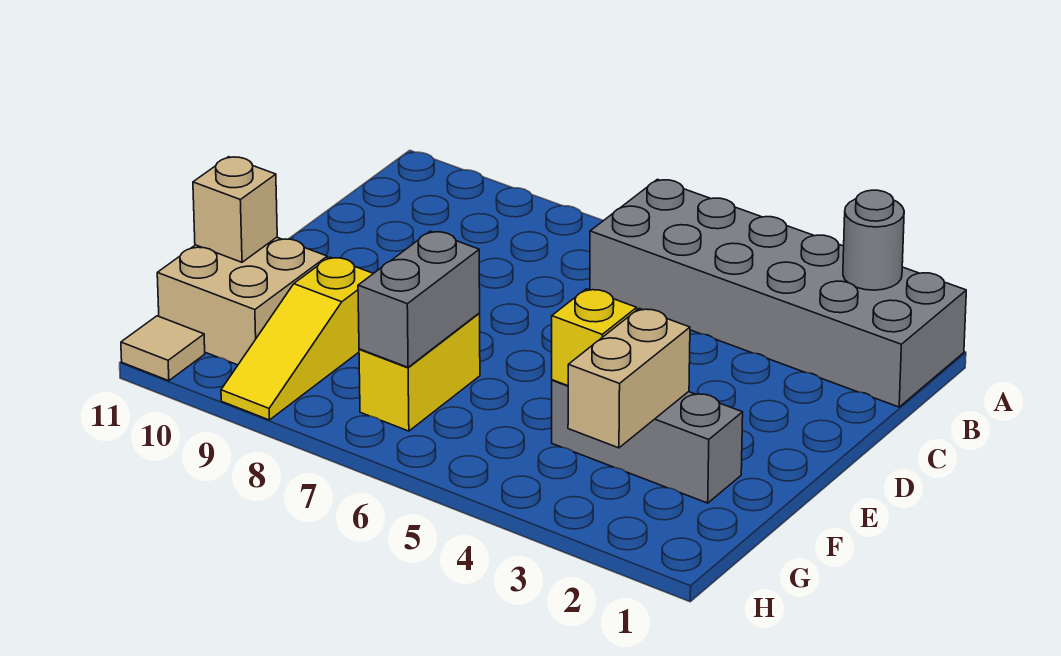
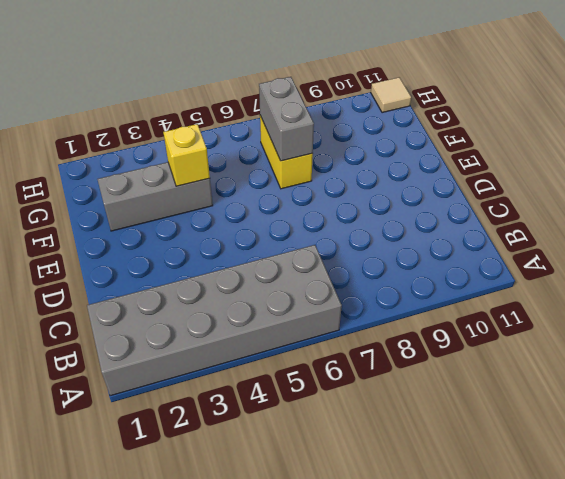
none -> yellow slope F9:H9 level 1 top F
none -> tan brick F10:G11 level 1

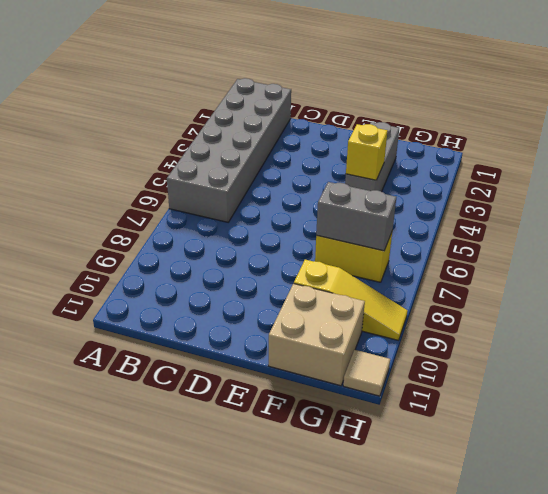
none -> grey round brick A2 level 2
none -> tan brick F3:G3 level 2

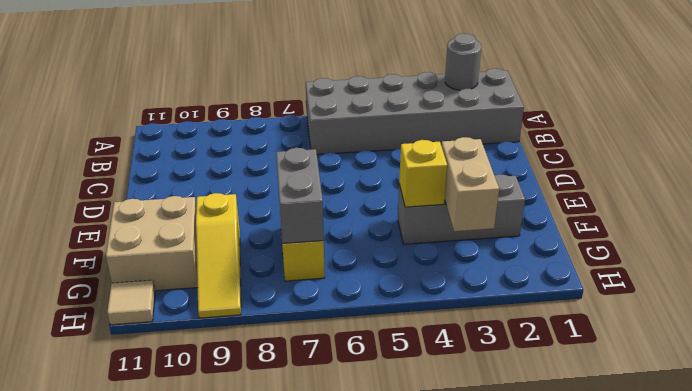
none -> tan brick F11 level 2

